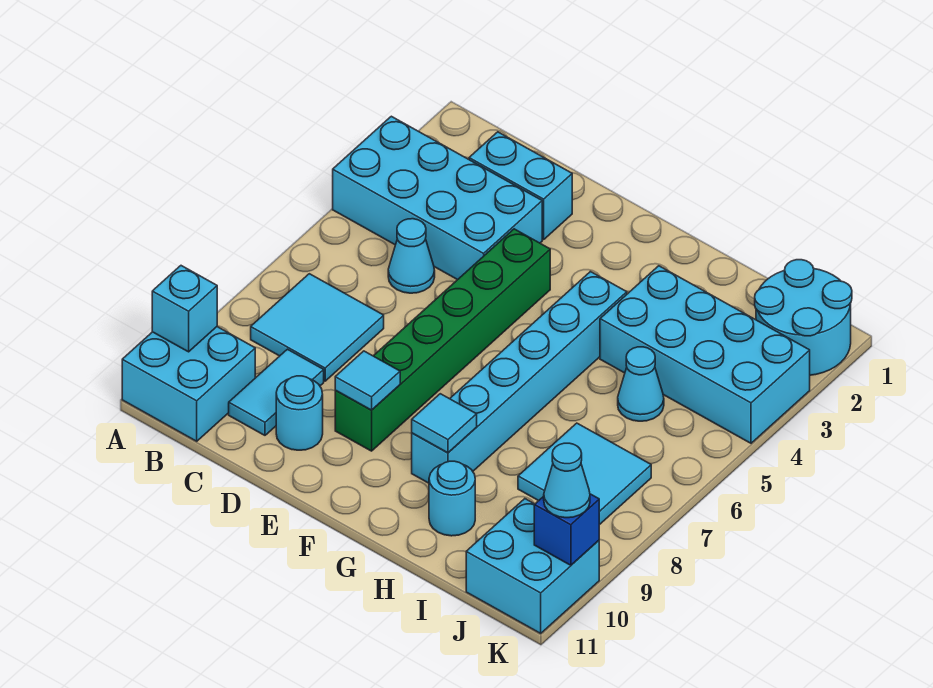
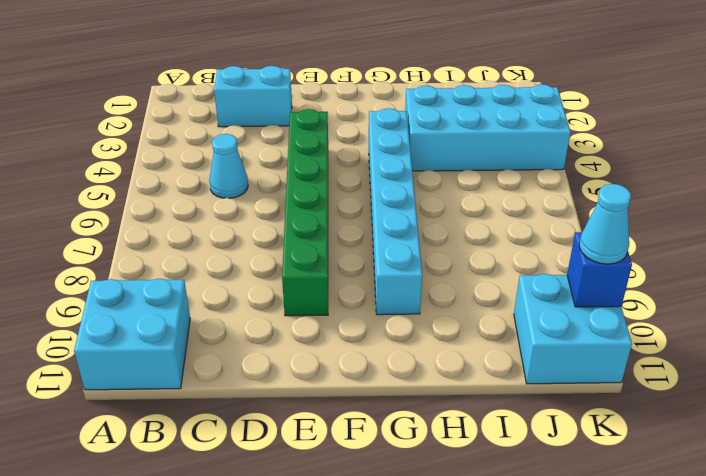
none -> cyan brick A3:D4 level 1
none -> cyan tile B7:C8 level 1
none -> cyan tile C9:C10 level 1

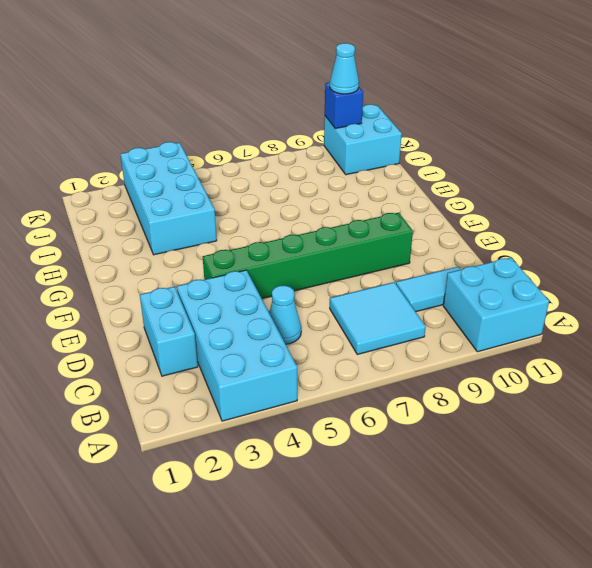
none -> cyan round brick D10 level 1
none -> cyan brick G4:G9 level 1
none -> cyan round brick H10 level 1

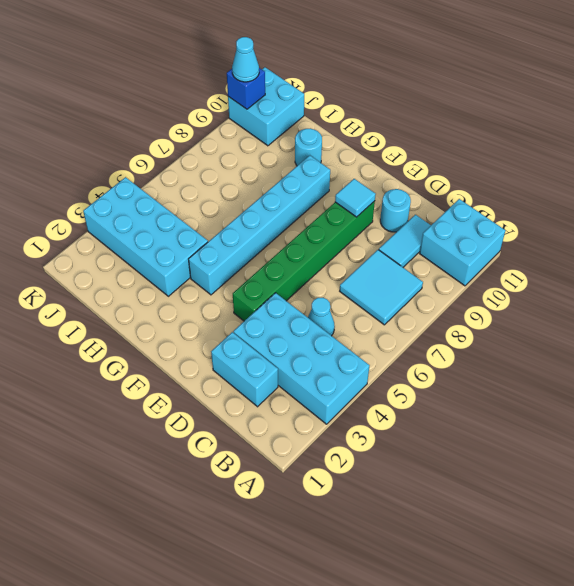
none -> cyan cone I5 level 1
none -> cyan tile I7:J8 level 1
none -> cyan round brick J1:K2 level 1

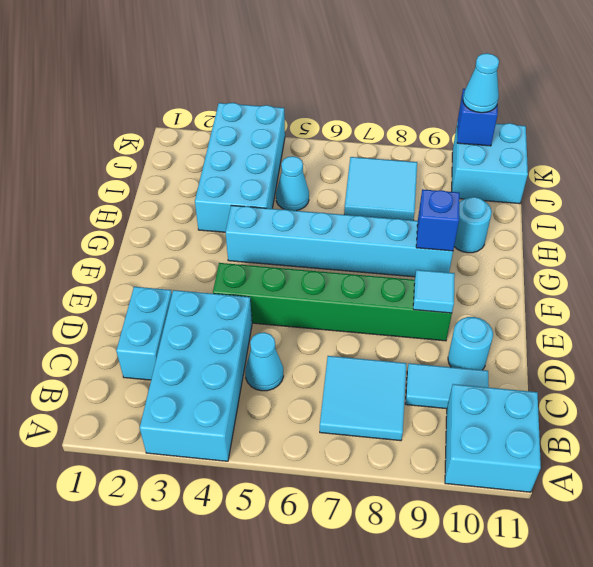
blue brick G9 level 2 -> cyan tile G9 level 2
none -> cyan round brick J1:K2 level 1
none -> cyan brick A10 level 2

